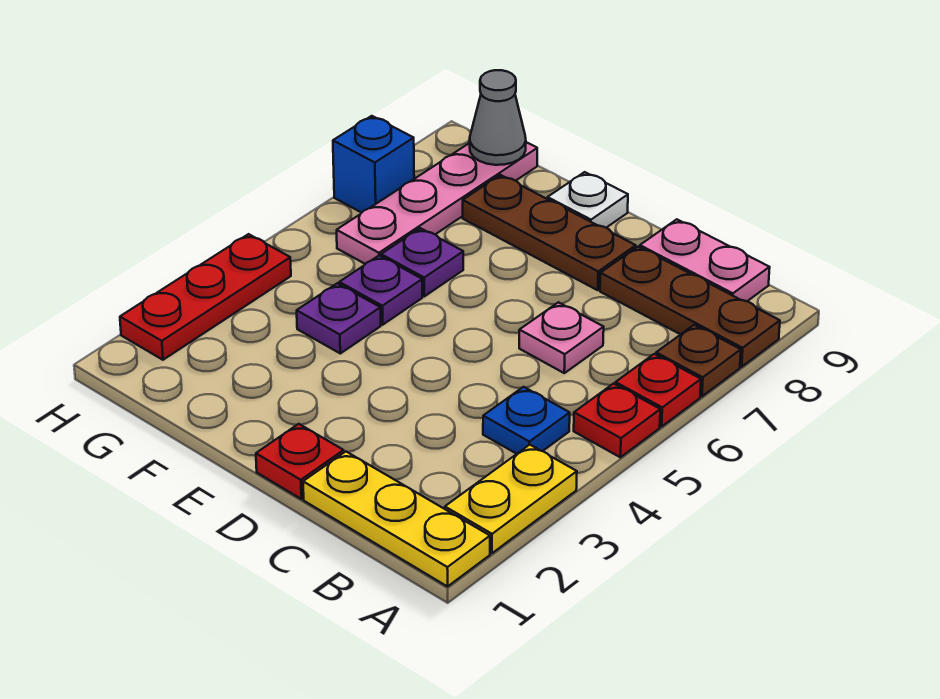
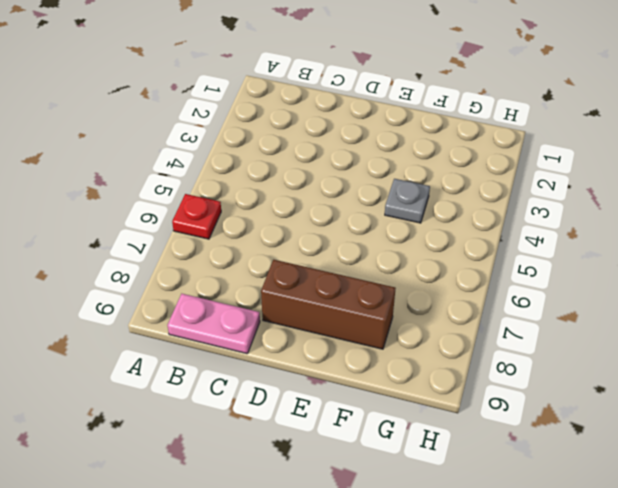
brown brick D8:F8 level 1 -> brown plate D8:F8 level 1
grey plate F4 level 1 -> purple plate F4 level 1
none -> yellow plate A1:C1 level 1
none -> yellow plate A2:A3 level 1
none -> red plate A5 level 1

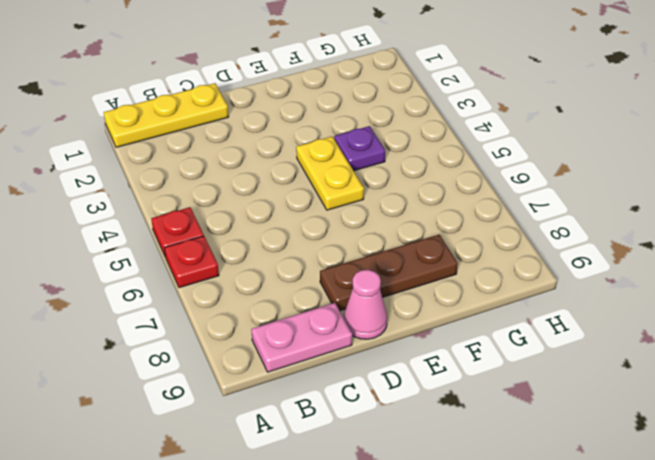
pink cone D9 level 1 -> none
yellow plate E4:E5 level 1 -> yellow plate A2:A3 level 1
none -> brown plate A7 level 1
none -> brown plate A8:C8 level 1
none -> blue plate B4 level 1

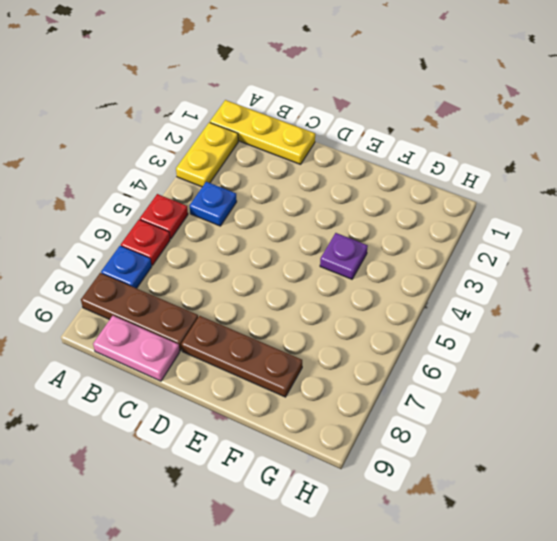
blue plate A7 level 1 -> brown plate A7 level 1
none -> pink plate C6 level 1
none -> red plate D1 level 1
none -> white plate E9 level 1

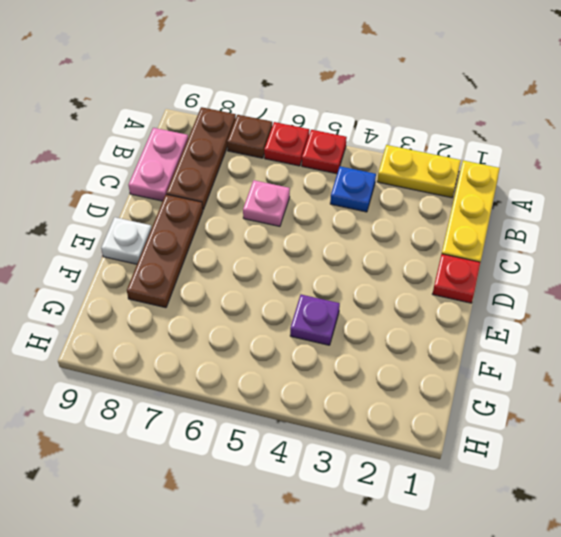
none -> purple plate F5 level 1
none -> purple plate F6 level 1
none -> pink plate G6:G9 level 1

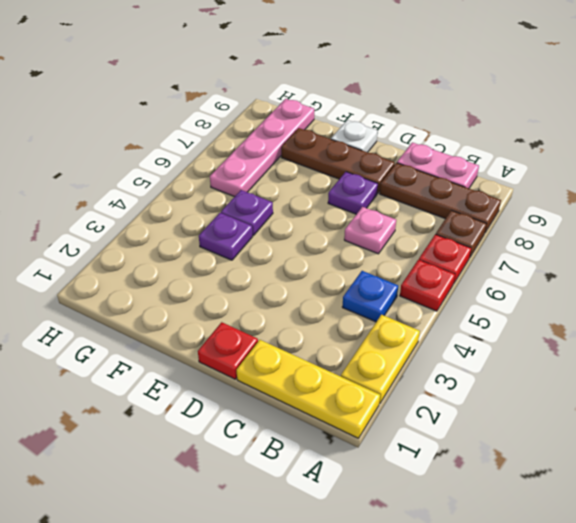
purple plate D7 level 1 -> purple plate F6 level 1
none -> red plate H2:H4 level 1
none -> blue brick H7 level 1
none -> grey cone G9 level 2

